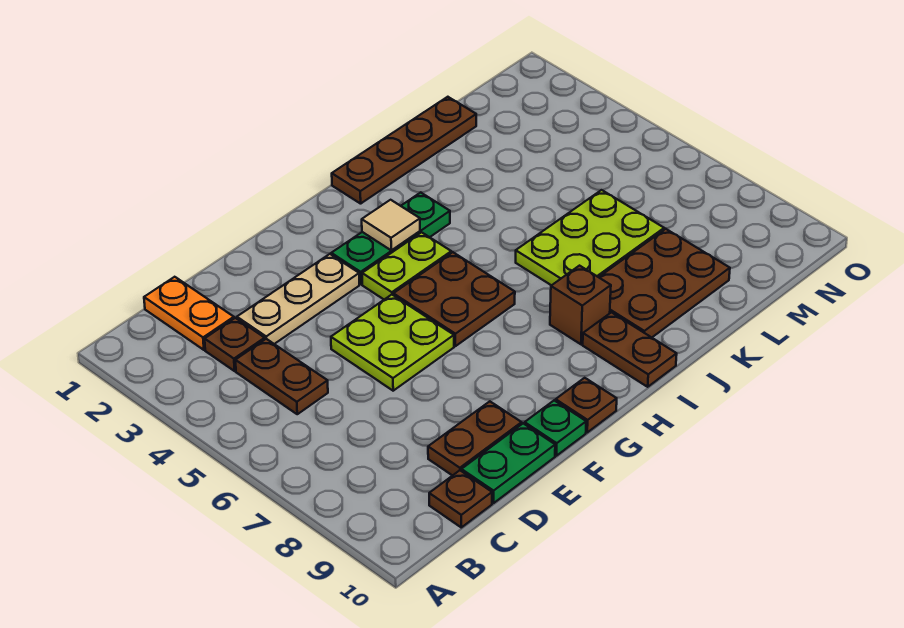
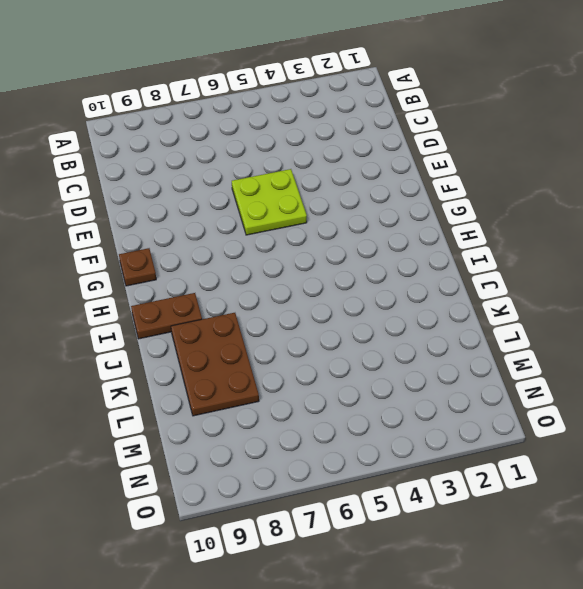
none -> orange plate C1:C2 level 1
none -> brown plate C3 level 1
none -> brown plate C4:C5 level 1

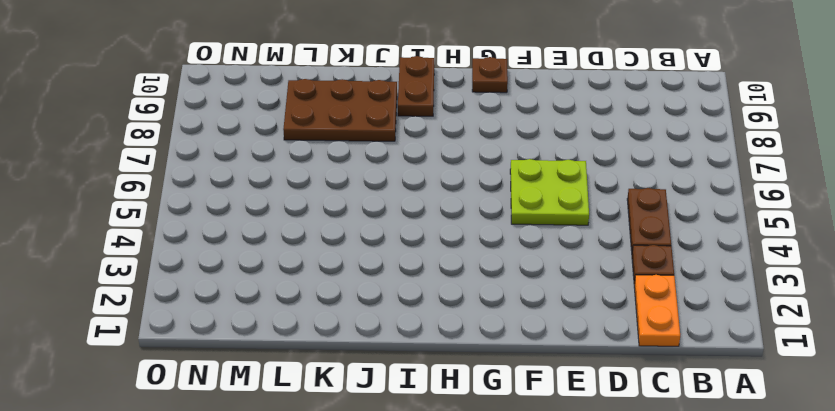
none -> brown plate C10 level 1
none -> tan plate D3:F3 level 1
none -> brown plate D9:E9 level 1

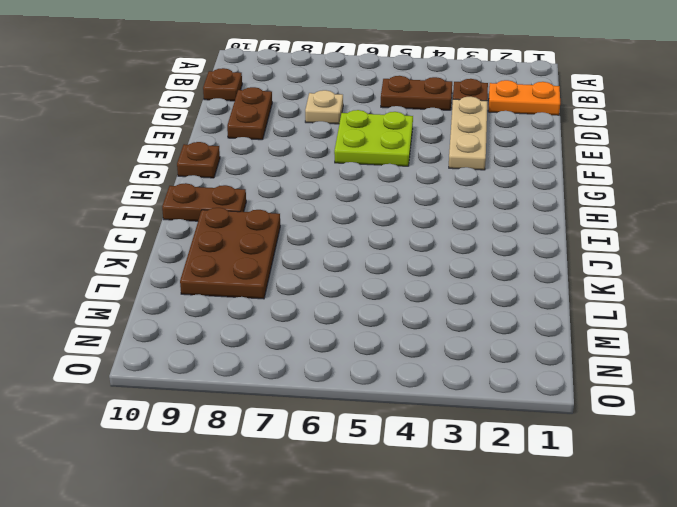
tan plate D7 level 1 -> none
none -> green plate D10:E10 level 1
none -> green plate F10 level 1
none -> green plate G3:I3 level 1

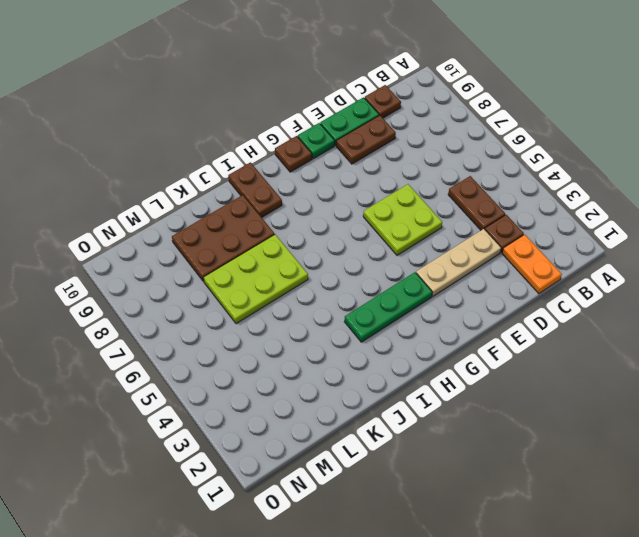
none -> lime plate G4:H4 level 1
none -> brown plate G5:H6 level 1
none -> brown plate I1:L1 level 1

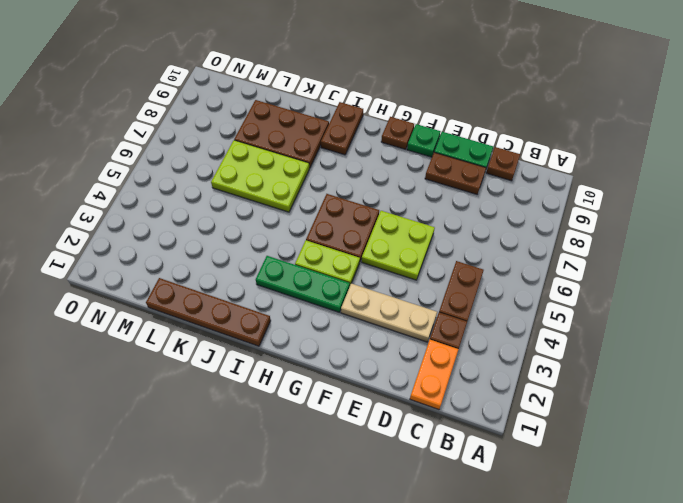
none -> brown brick I8 level 1
none -> tan tile H3 level 2

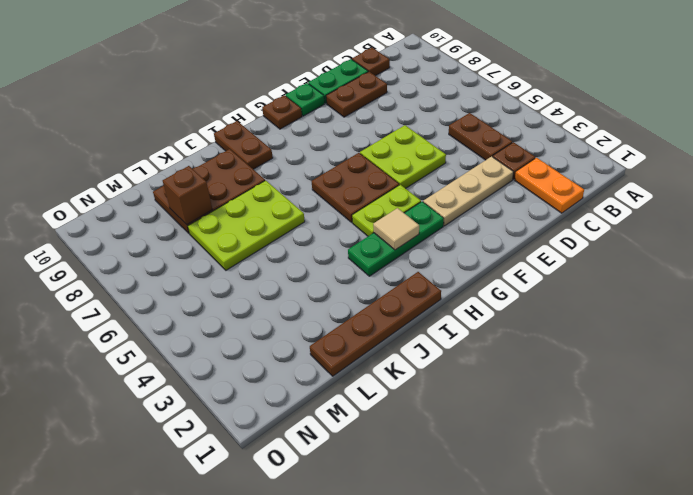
brown brick L8 level 2 -> brown brick I8 level 1

